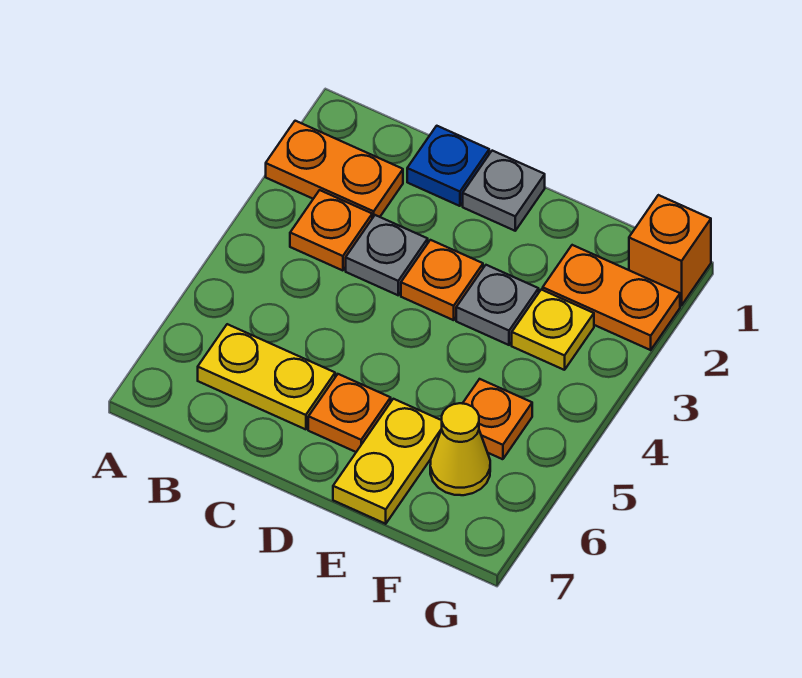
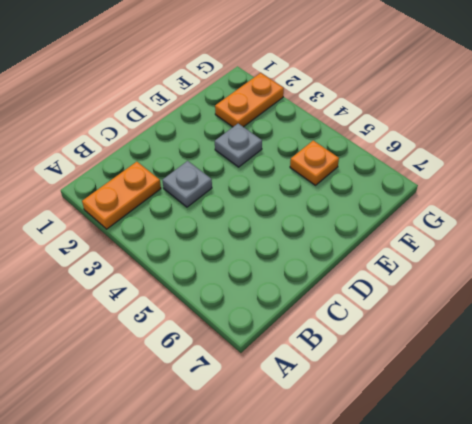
none -> orange plate B3 level 1
none -> yellow plate B6:C6 level 1
none -> blue plate C1 level 1

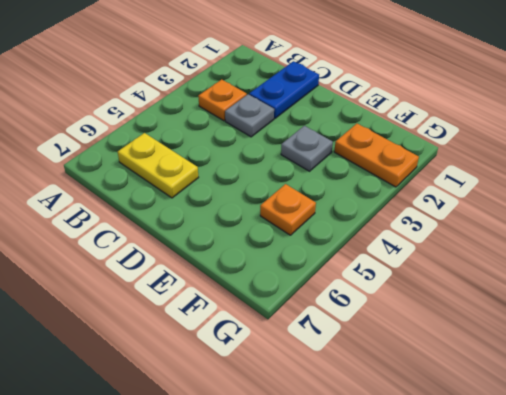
blue plate C1:C2 level 1 -> blue plate C1 level 1
none -> orange plate A2:B2 level 1
none -> grey plate D1 level 1
none -> orange plate D3 level 1

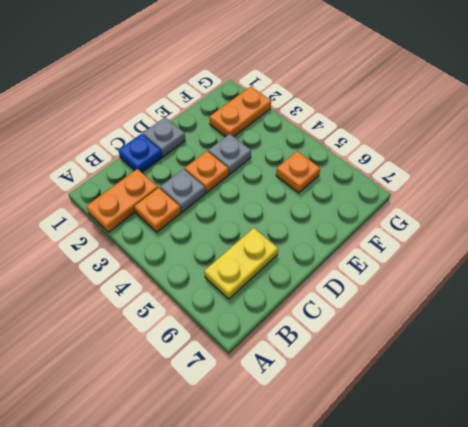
none -> orange plate D6 level 1
none -> yellow plate E6:E7 level 1
none -> yellow plate F3 level 1

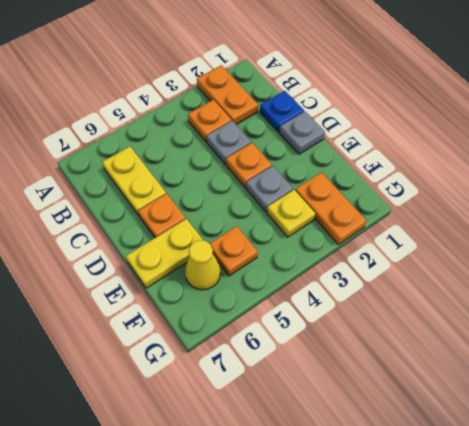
none -> orange brick G1 level 1

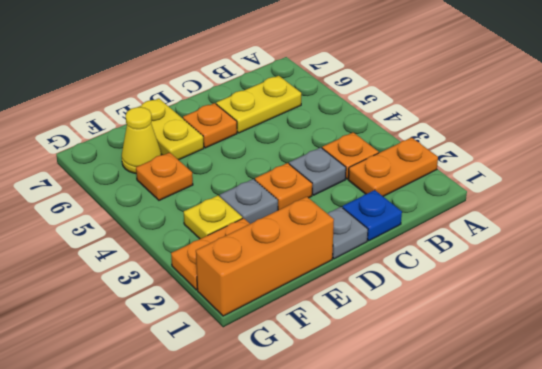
orange brick E1:G1 level 1 -> orange brick G1 level 1

